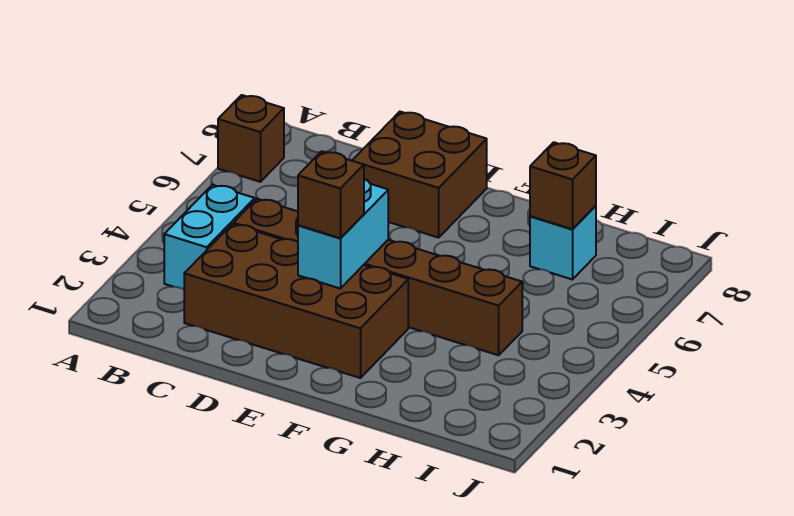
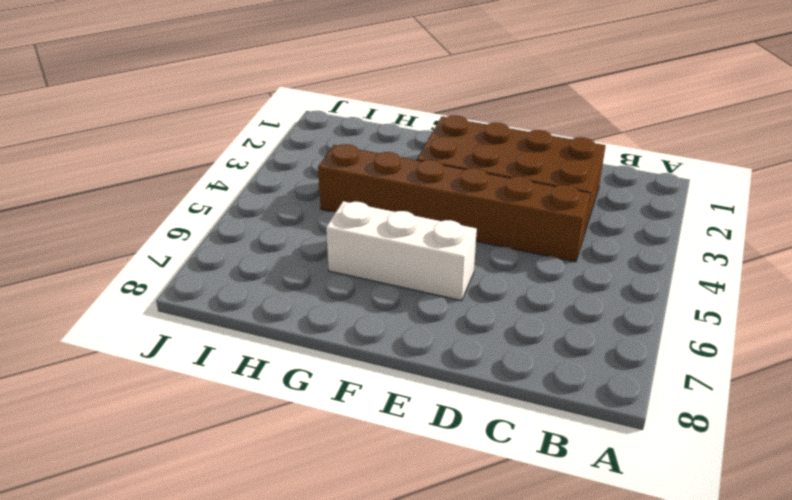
white brick E6:G6 level 1 -> none
none -> brown brick A7 level 1
none -> cyan brick B3:B4 level 1

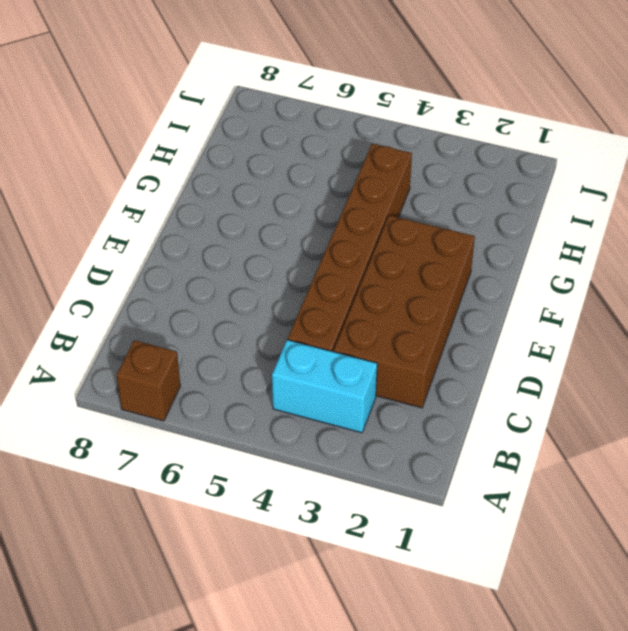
none -> brown brick D7:E8 level 1
none -> cyan brick H7 level 1

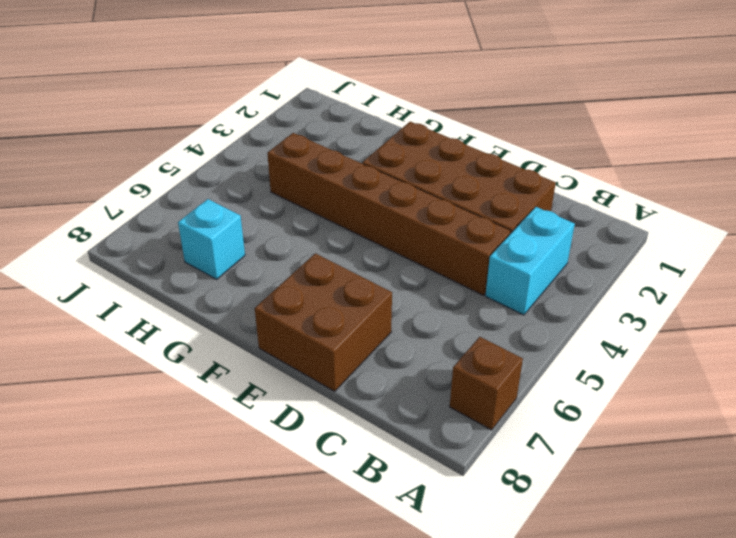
none -> cyan brick E3:E4 level 2
none -> brown brick H7 level 2

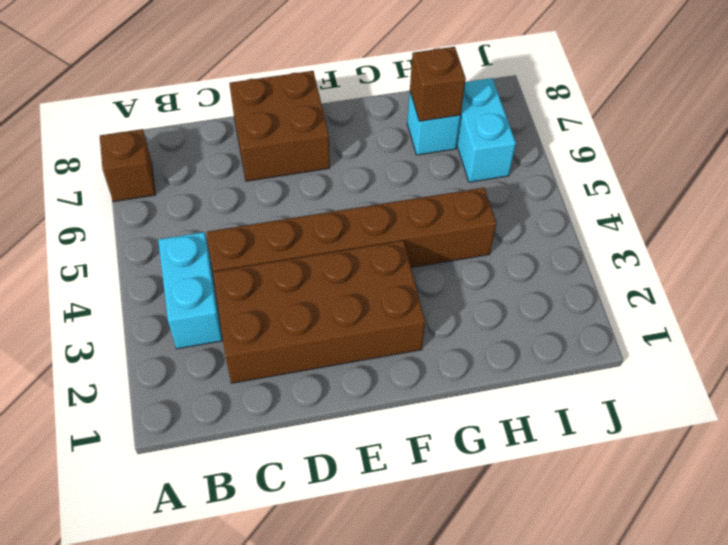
cyan brick I6:I7 level 1 -> cyan brick E3:E4 level 2
none -> brown brick E3 level 3

